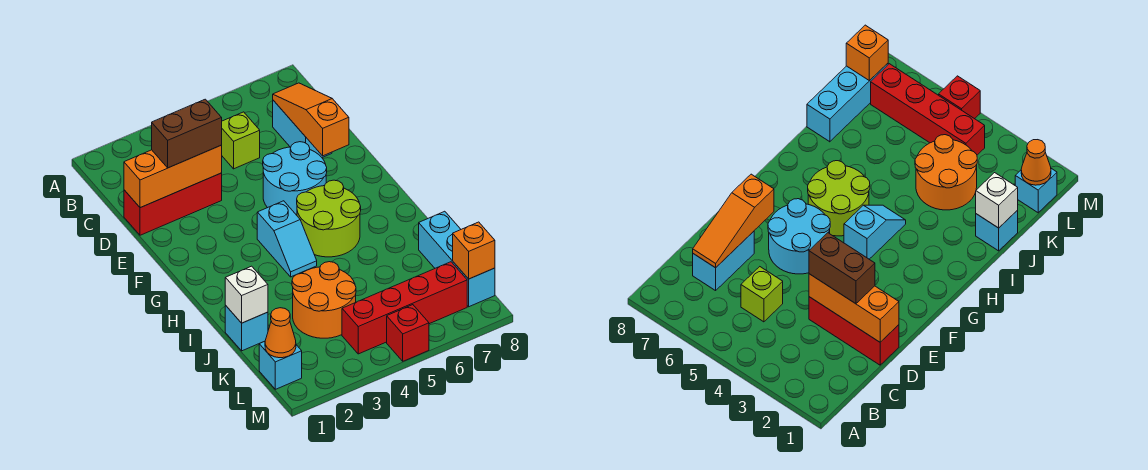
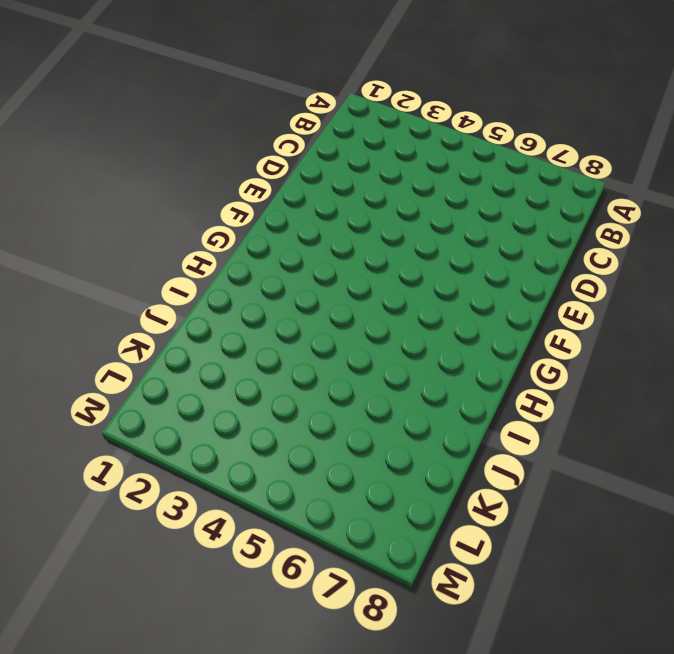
none -> lime brick C5 level 1
none -> cyan brick C7:D7 level 1
none -> red brick D1:D3 level 1

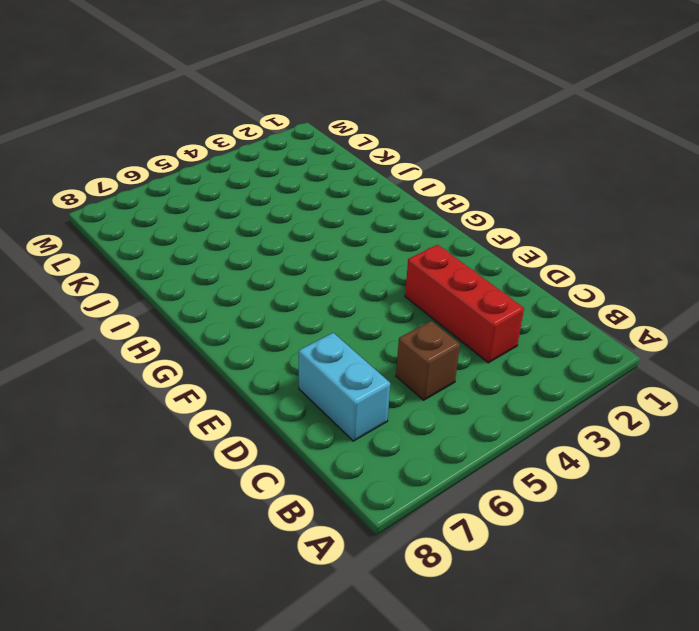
red brick C3:E3 level 1 -> red brick D1:D3 level 1
brown brick C5 level 1 -> lime brick C5 level 1
none -> cyan round brick E5:F6 level 1
none -> cyan slope G4:H4 level 1 top G
none -> lime round brick G5:H6 level 1

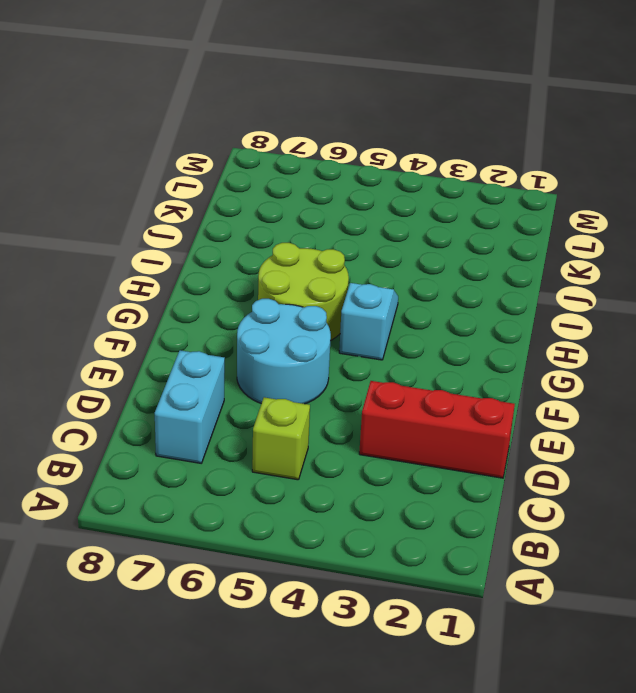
none -> cyan brick J1 level 1
none -> orange round brick J3:K4 level 1
none -> cyan brick J8:L8 level 1

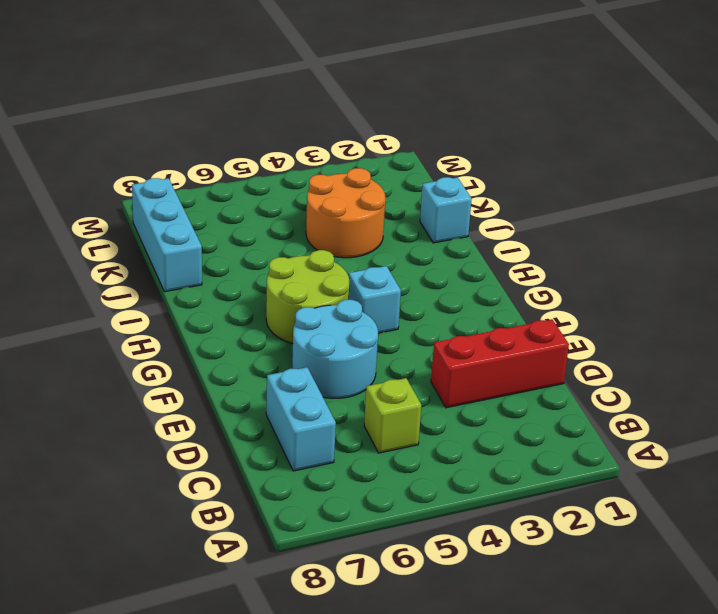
none -> cyan brick L1 level 1
none -> red brick L4:L7 level 1
none -> red brick M5 level 1

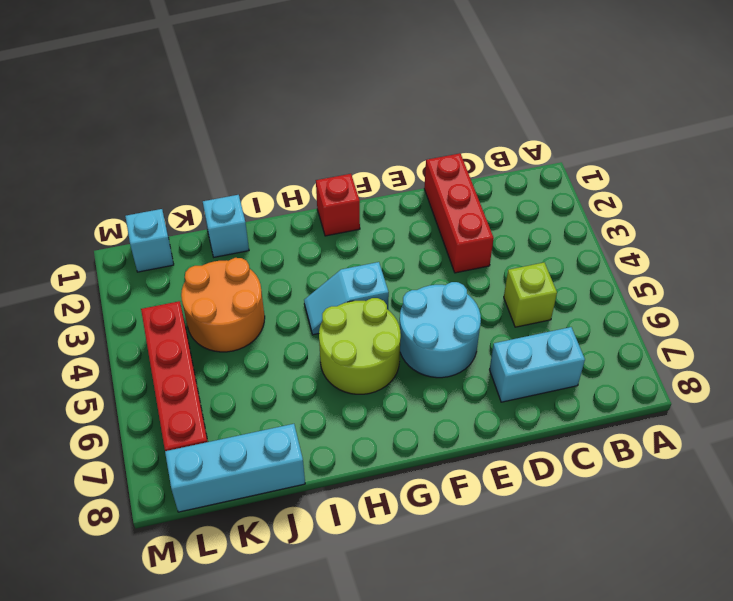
red brick G1 level 1 -> red brick M5 level 1
none -> orange slope C7:E7 level 2 top E
none -> orange brick D1:D3 level 2
none -> white brick J1 level 2

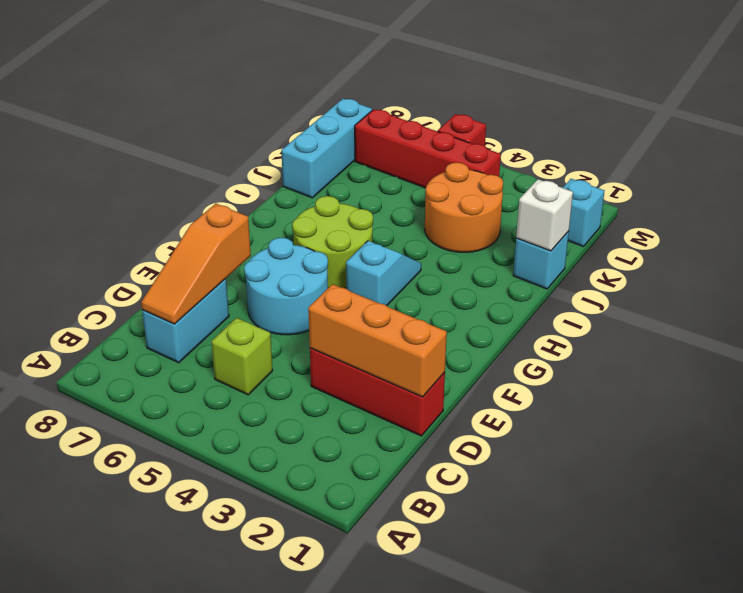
none -> orange cone L1 level 2
none -> orange brick L8 level 2
none -> brown brick D2:D3 level 3

